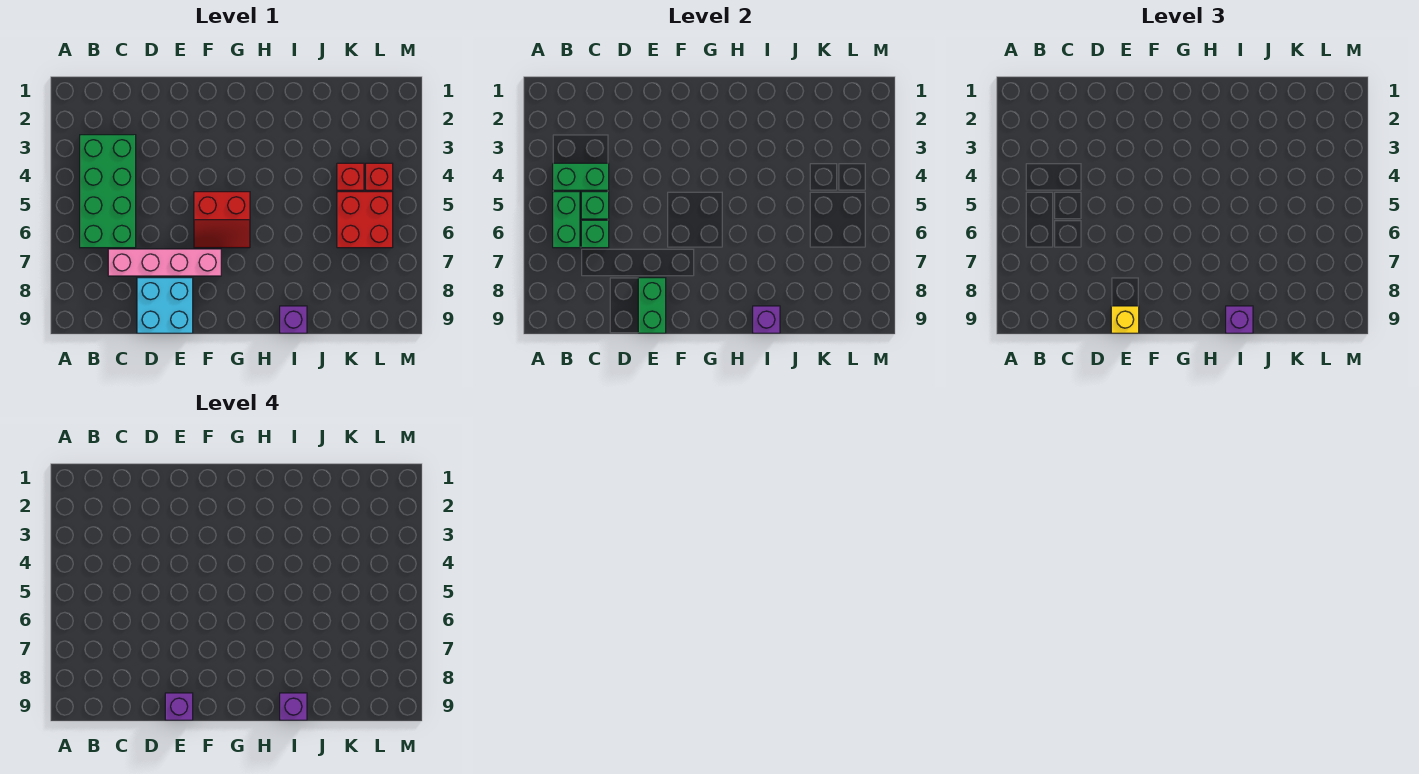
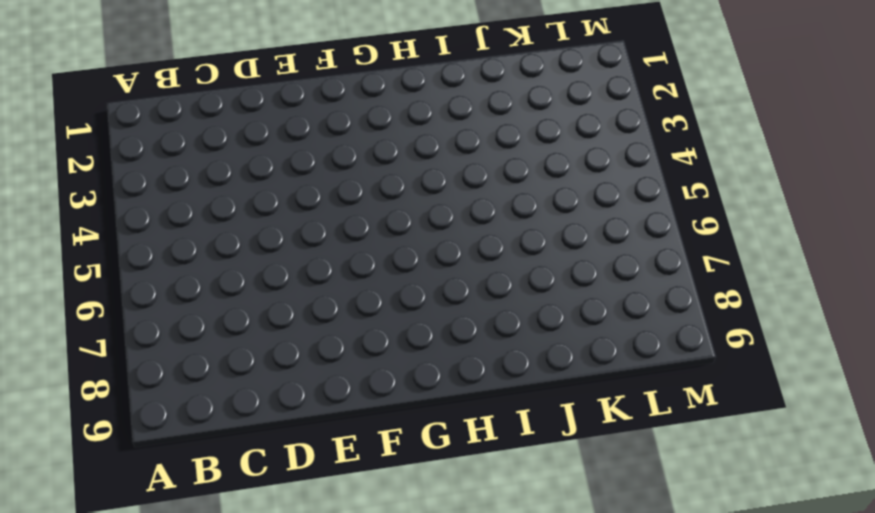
none -> green brick B3:C6 level 1
none -> pink brick C7:F7 level 1
none -> cyan brick D8:E9 level 1

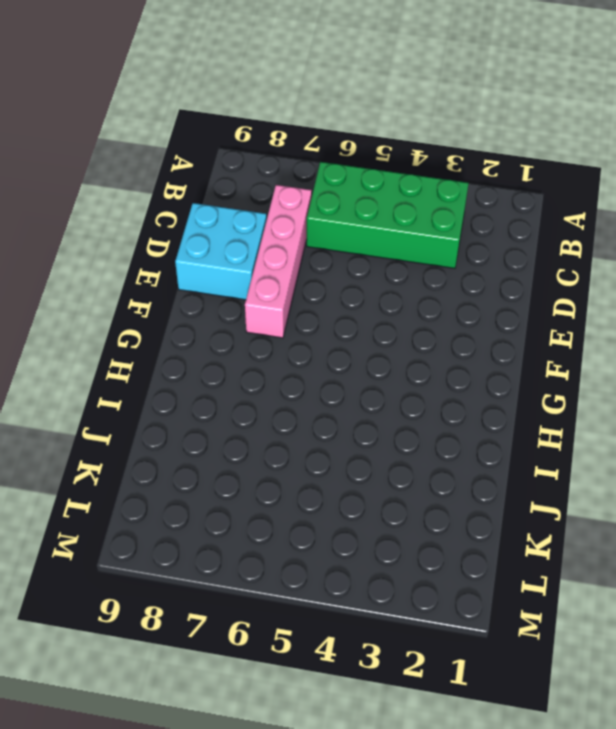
none -> red slope F5:G6 level 1 top 5
none -> purple brick I9 level 1
none -> red brick K4 level 1

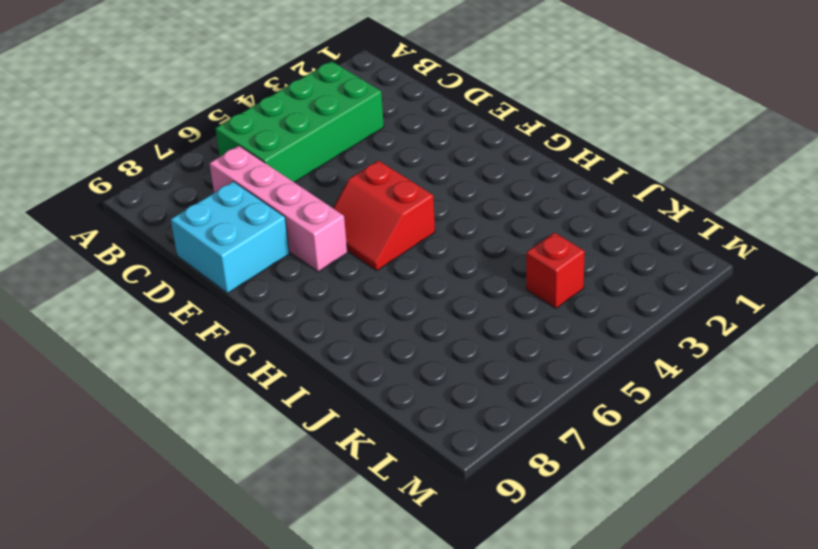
none -> purple brick I9 level 1
none -> red brick K5:L6 level 1
none -> red brick L4 level 1

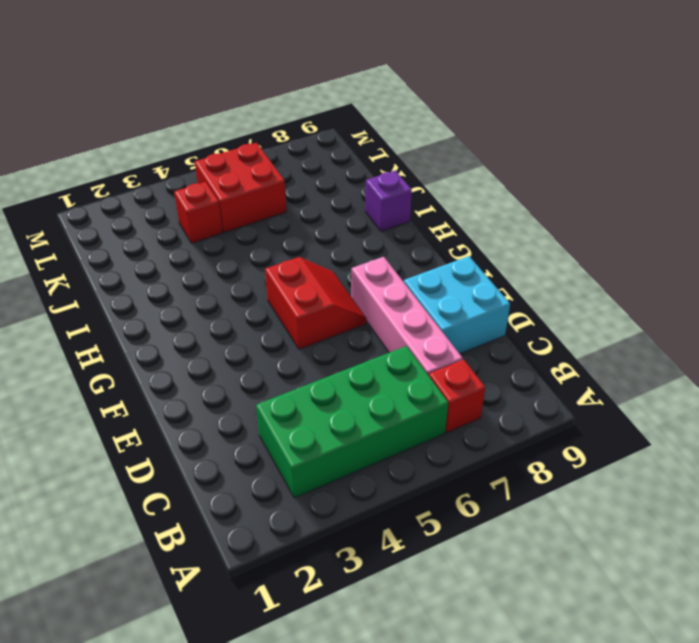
red brick B7 level 1 -> red brick L4 level 1
none -> green brick B4:C4 level 2
none -> green brick B5:B6 level 2
none -> green brick C5 level 2

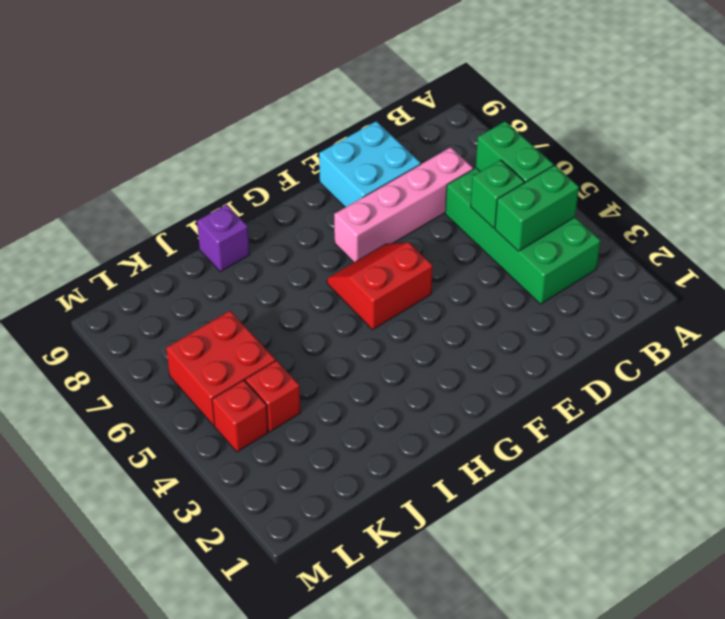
none -> green brick C6 level 2
none -> green brick E8:E9 level 2
none -> purple brick I9 level 2

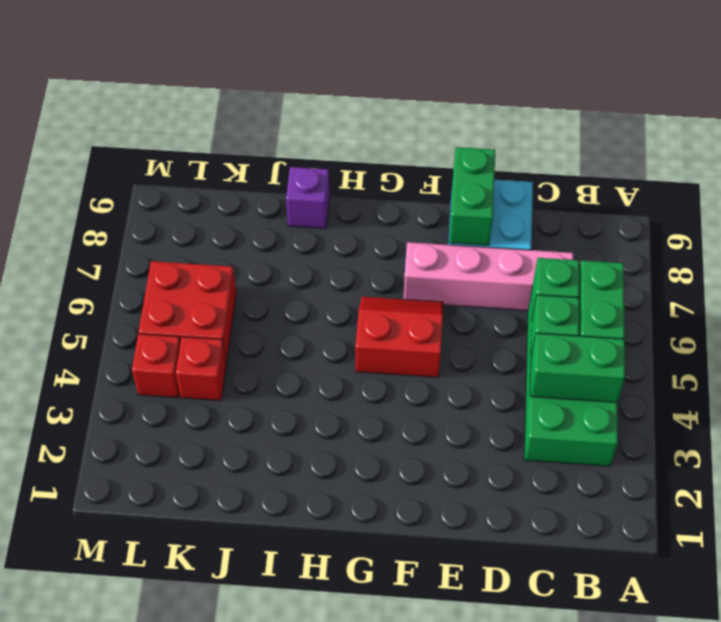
none -> purple brick I9 level 2
none -> yellow brick E9 level 3
none -> purple brick I9 level 3

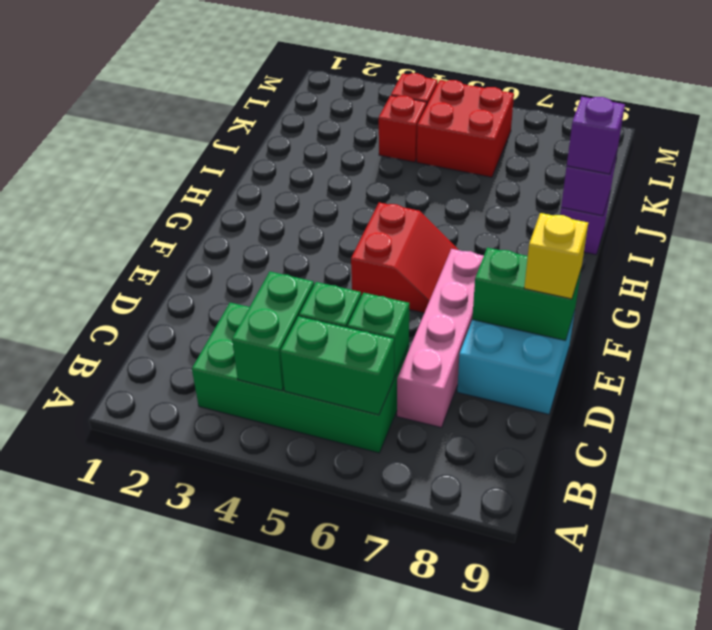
none -> purple brick E9 level 4
none -> purple brick I9 level 4

